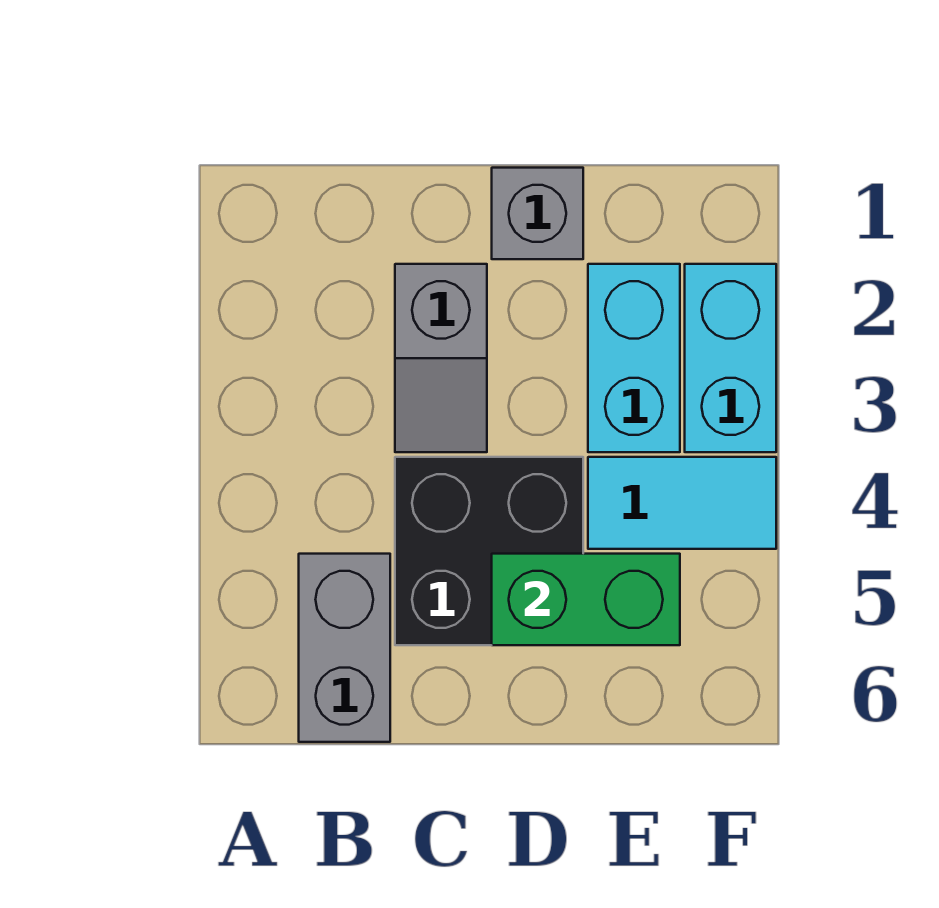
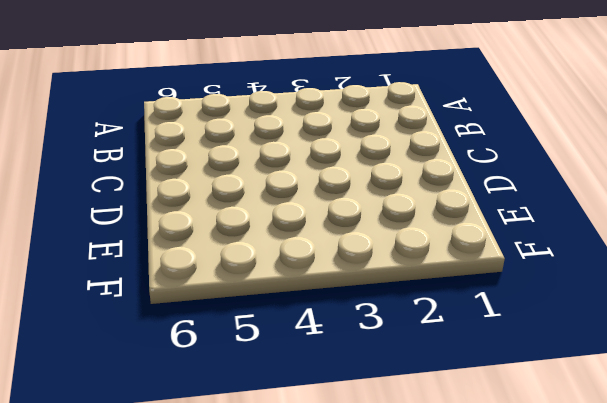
none -> grey brick B5:B6 level 1
none -> grey slope C2:C3 level 1 top 2

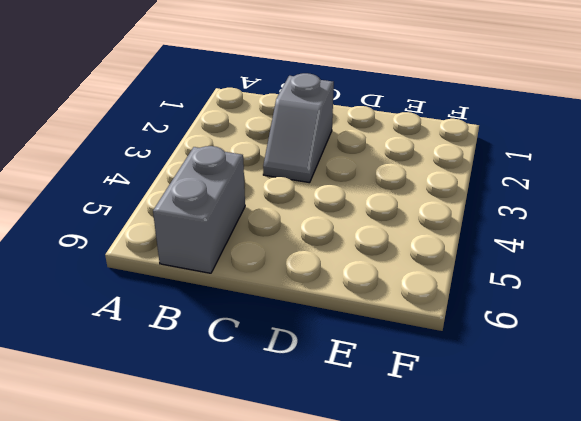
none -> black brick C4:D5 level 1
none -> grey brick D1 level 1

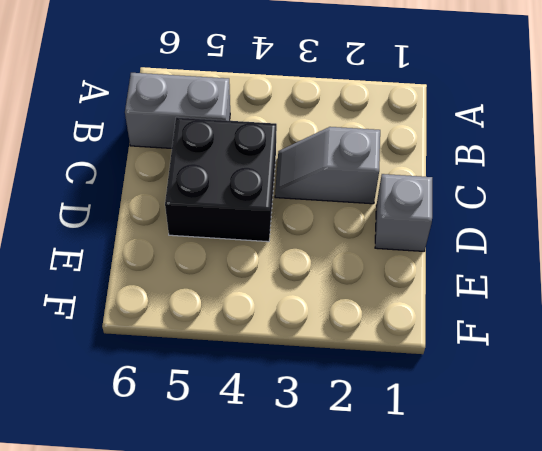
none -> cyan brick E2:E3 level 1
none -> cyan tile E4:F4 level 1

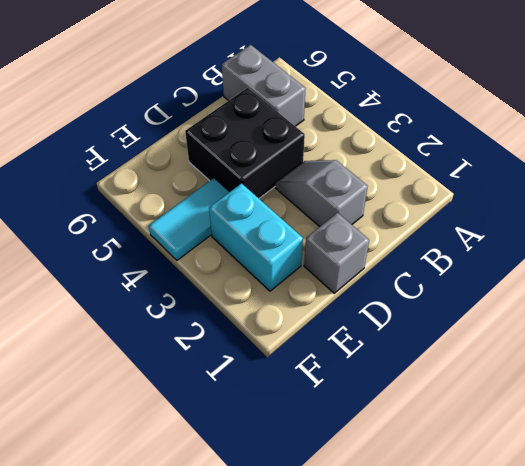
none -> cyan brick F2:F3 level 1
none -> green brick D5:E5 level 2

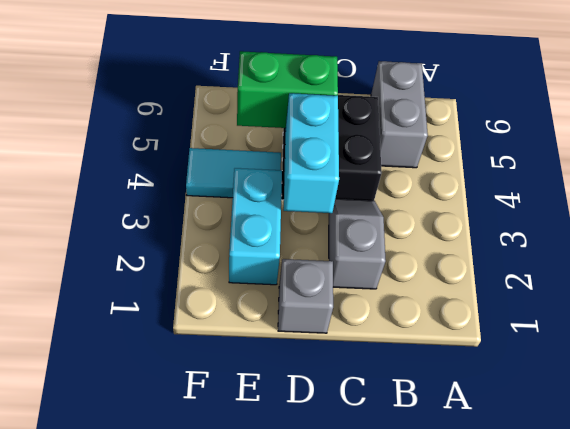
cyan brick D3:D4 level 2 -> cyan brick F2:F3 level 1

